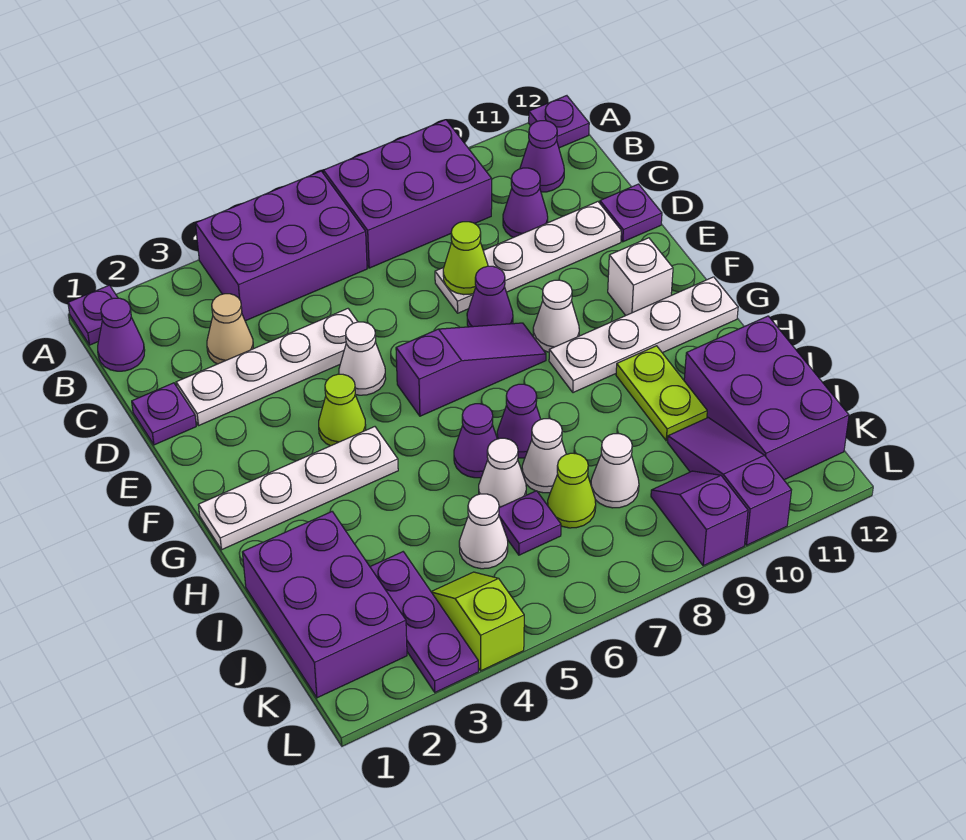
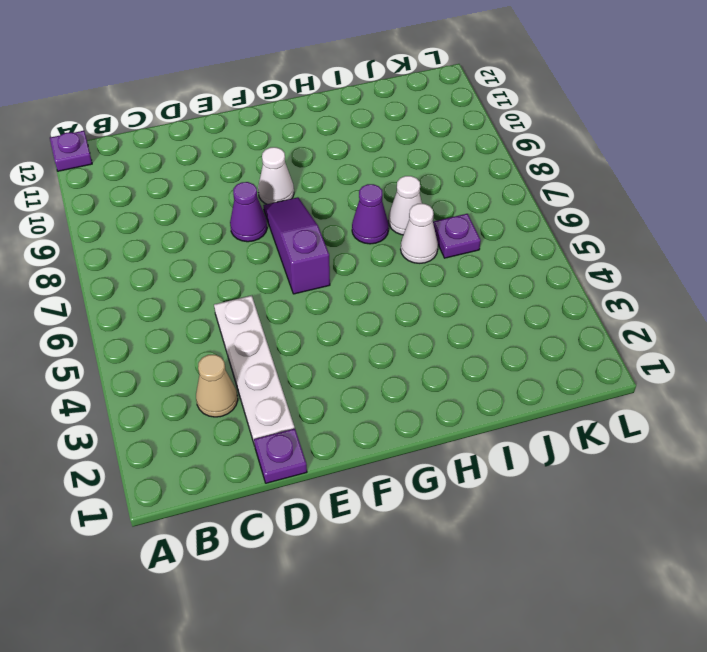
none -> purple plate A1 level 1
none -> purple brick A4:B6 level 1
none -> purple brick A7:B9 level 1
none -> purple cone B1 level 1

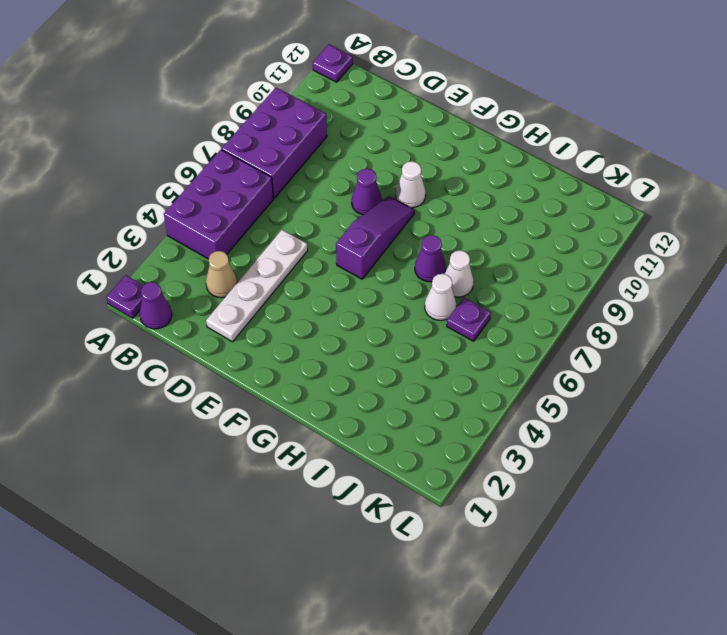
none -> purple cone B11 level 1
none -> purple cone C10 level 1
none -> purple plate D1 level 1
none -> white plate D8:D11 level 1

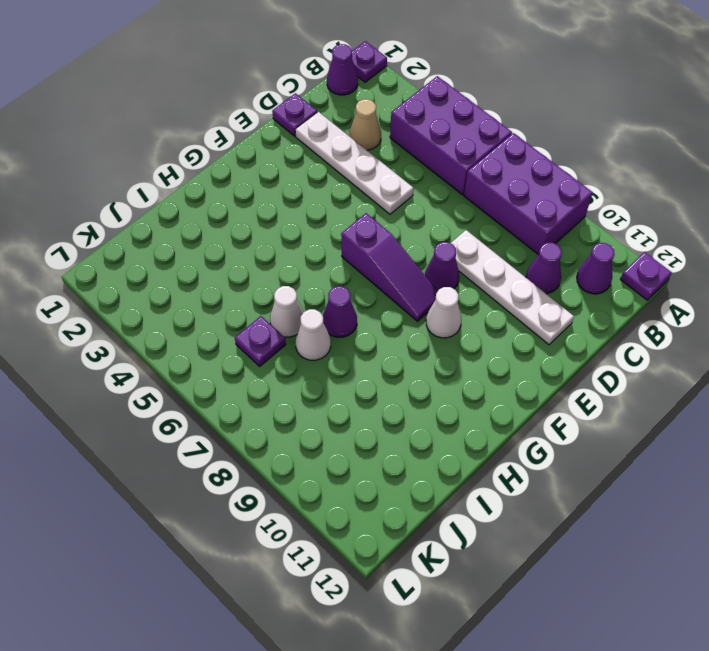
none -> purple plate D12 level 1
none -> white cone E5 level 1
none -> lime cone F4 level 1
none -> white brick F11 level 1

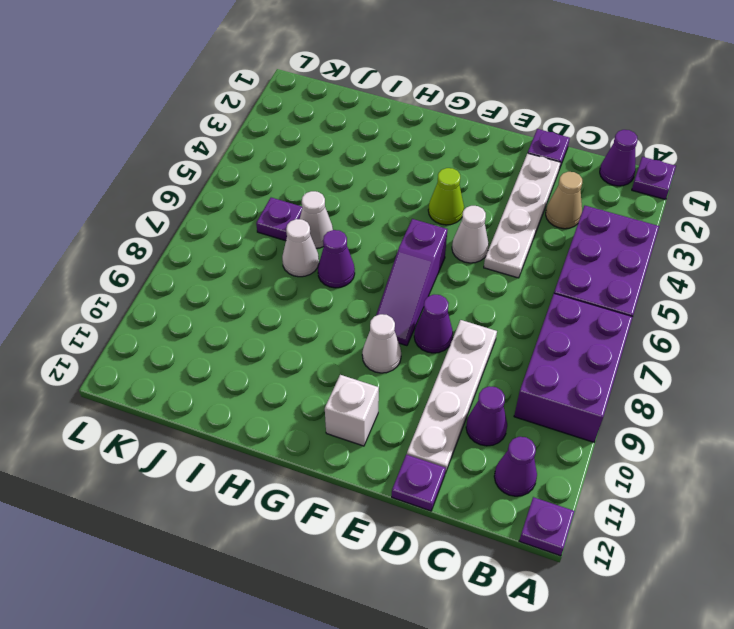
none -> white plate G1:G4 level 1
none -> white plate G9:G12 level 1
none -> purple cone H6 level 1
none -> lime plate H10:I10 level 1

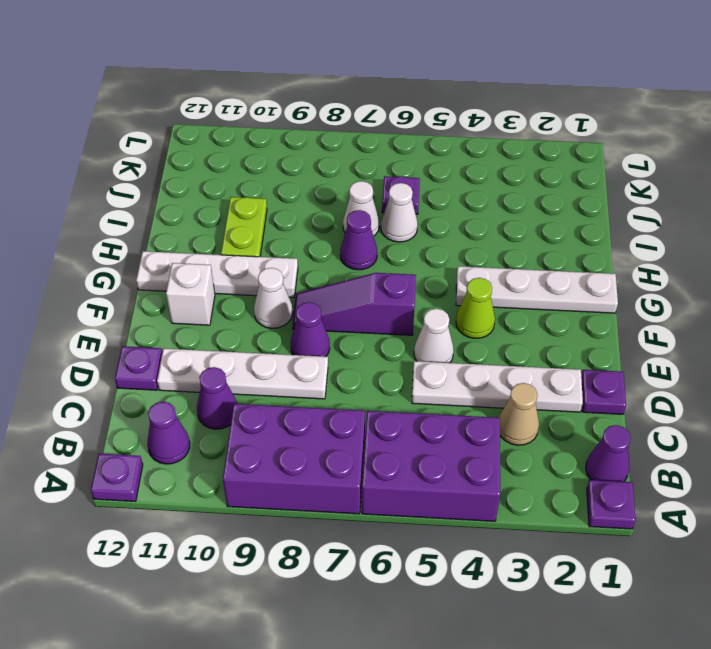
none -> purple cone H6 level 1
none -> purple brick I1:K2 level 1
none -> purple brick I11:K12 level 1
none -> purple plate J3:L3 level 1

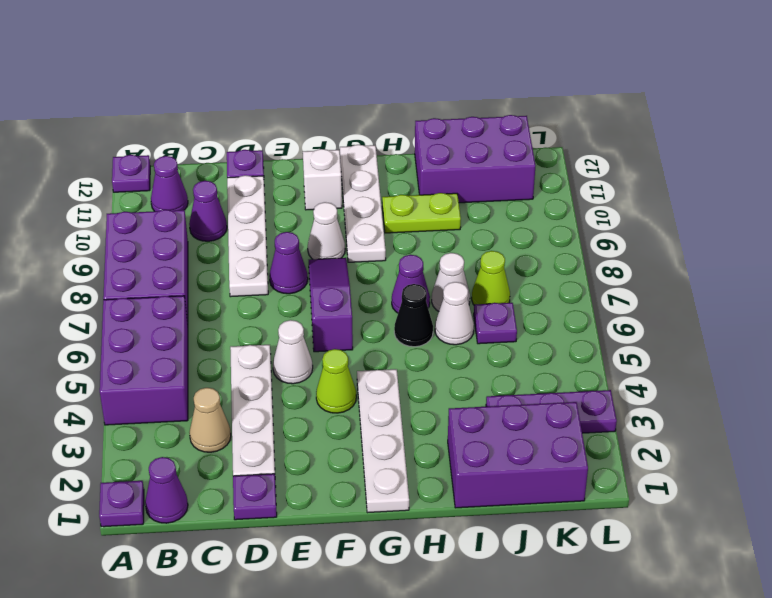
black cone H6 level 1 -> purple cone H6 level 1
none -> white cone J5 level 1
none -> white cone J8 level 1
none -> purple slope J10:L10 level 1 top L
none -> lime slope K4:L4 level 1 top L

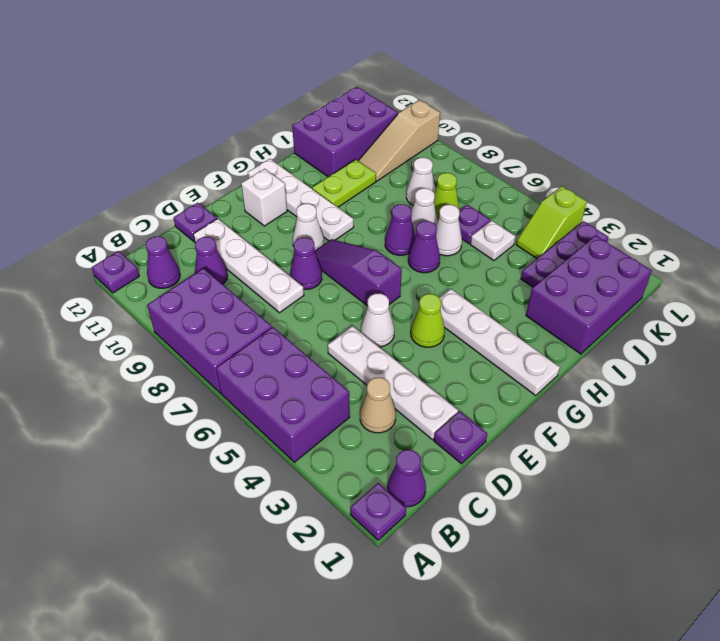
white plate J5 level 1 -> white cone J5 level 1
tan slope J10:L10 level 1 top L -> purple slope J10:L10 level 1 top L
none -> purple slope K9:L9 level 1 top L
none -> lime cone D8 level 2

